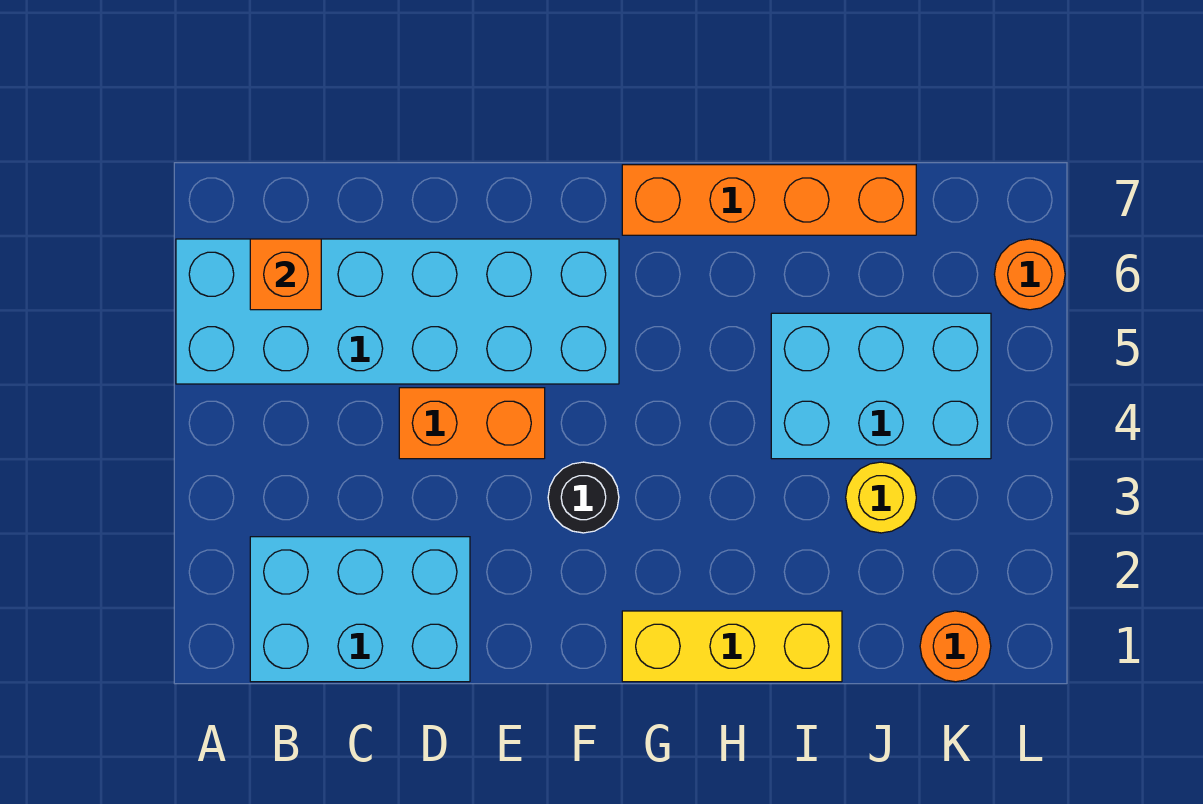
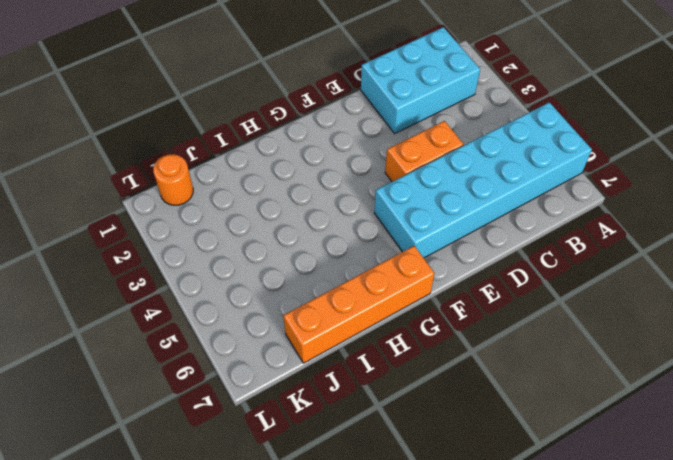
none -> black round brick F3 level 1
none -> yellow brick G1:I1 level 1

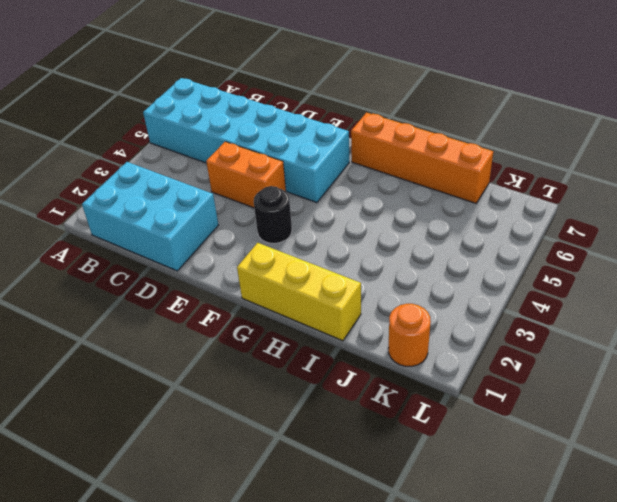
none -> cyan brick I4:K5 level 1
none -> yellow round brick J3 level 1

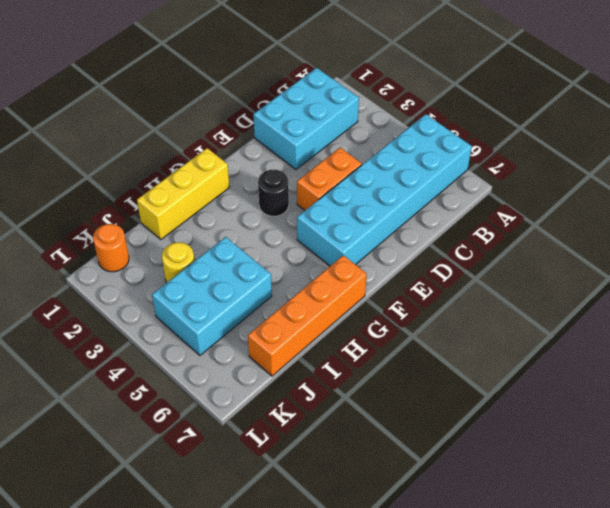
none -> orange round brick L6 level 1
none -> orange brick B6 level 2

